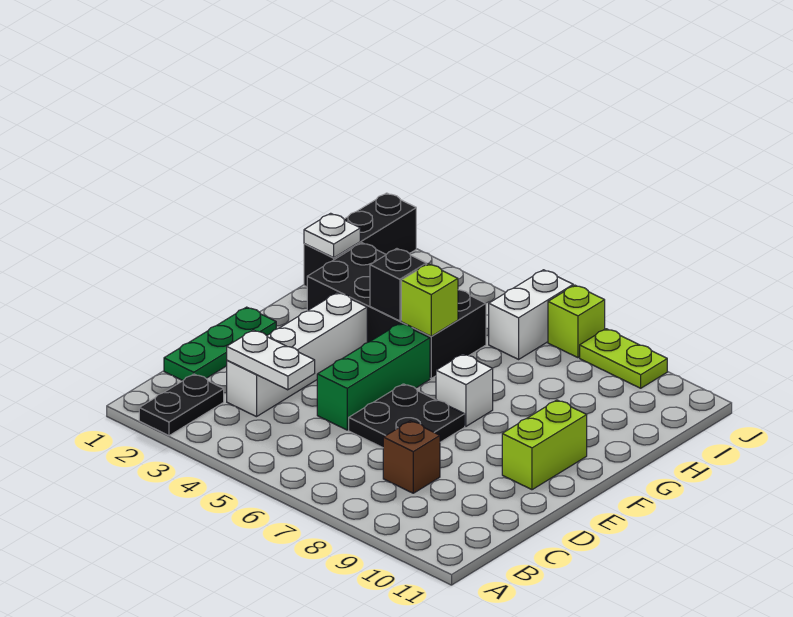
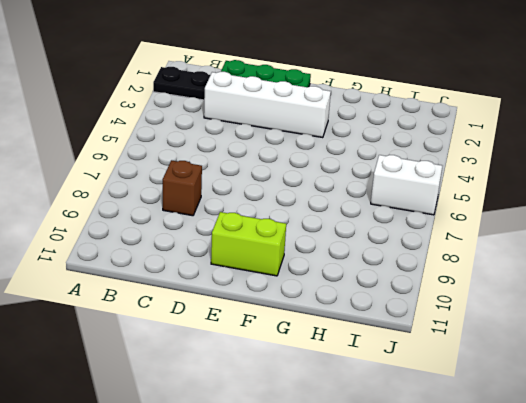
none -> green brick D5:F5 level 1
none -> black plate D6:E7 level 1
none -> white brick F7 level 1

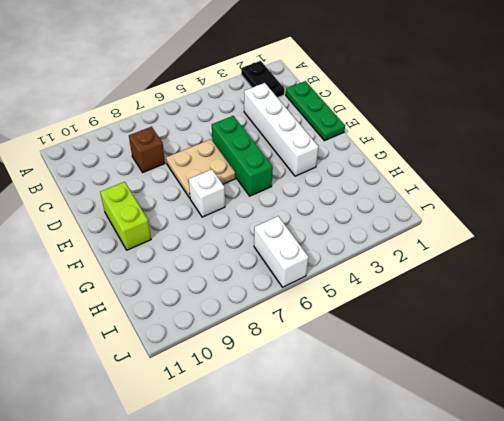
tan plate D6:E7 level 1 -> black plate D6:E7 level 1
none -> black brick G2:H5 level 1
none -> black brick H1:J1 level 1
none -> lime brick J7 level 1

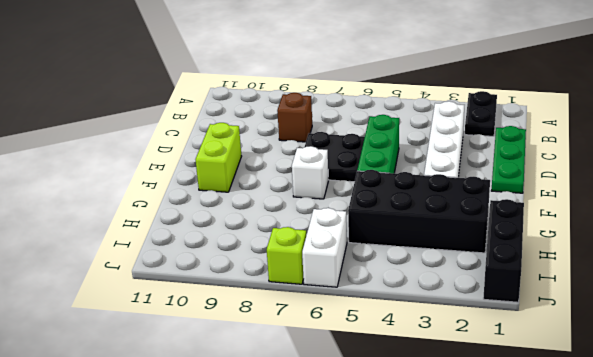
none -> lime plate J8:J9 level 1
none -> white plate C3:C4 level 2
none -> black brick G4 level 2

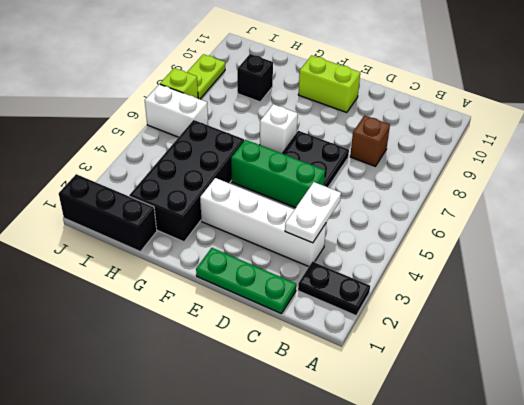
black brick H9 level 1 -> black brick G4 level 2
none -> lime brick G5 level 2
none -> white plate H1 level 2

